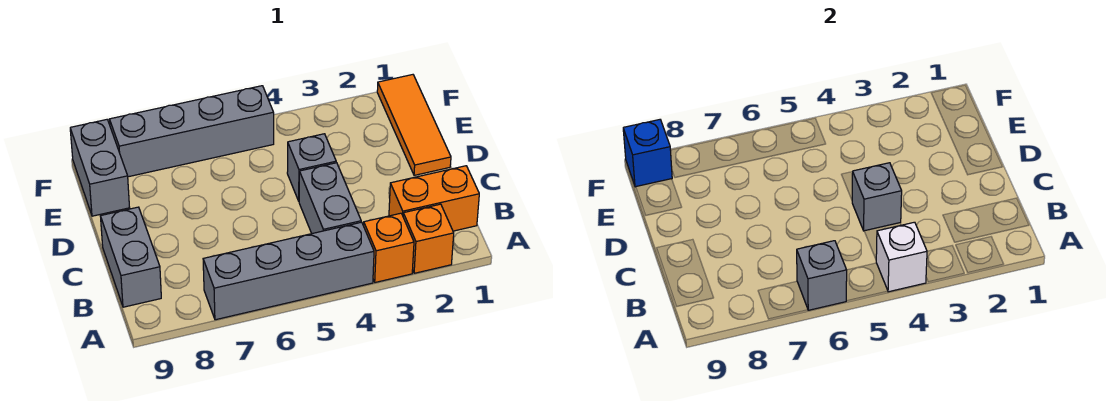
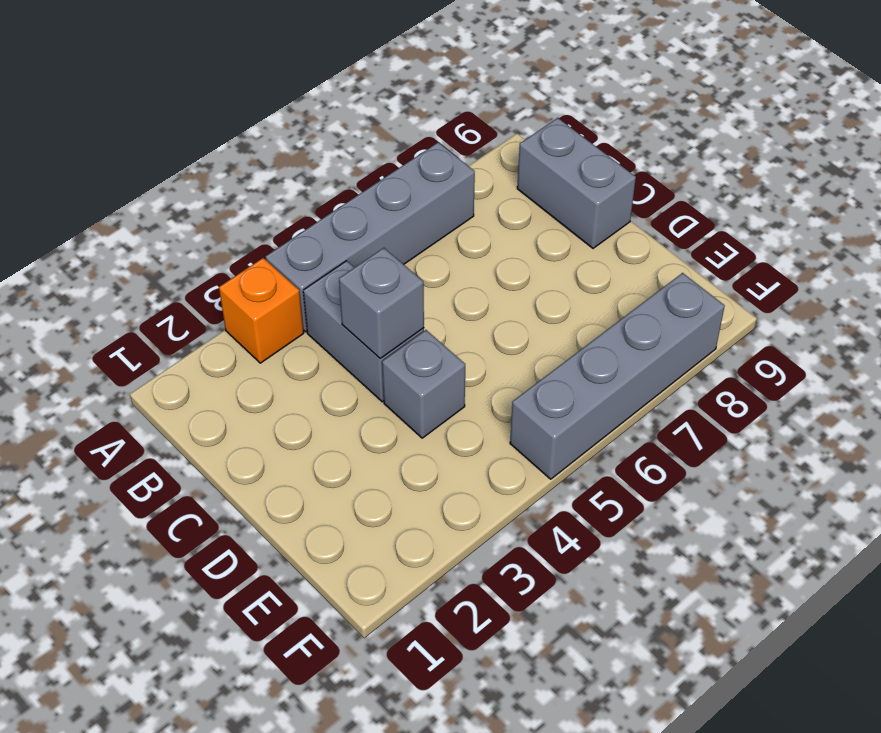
none -> orange brick A2 level 1
none -> orange brick B1:B2 level 1
none -> orange tile D1:F1 level 1

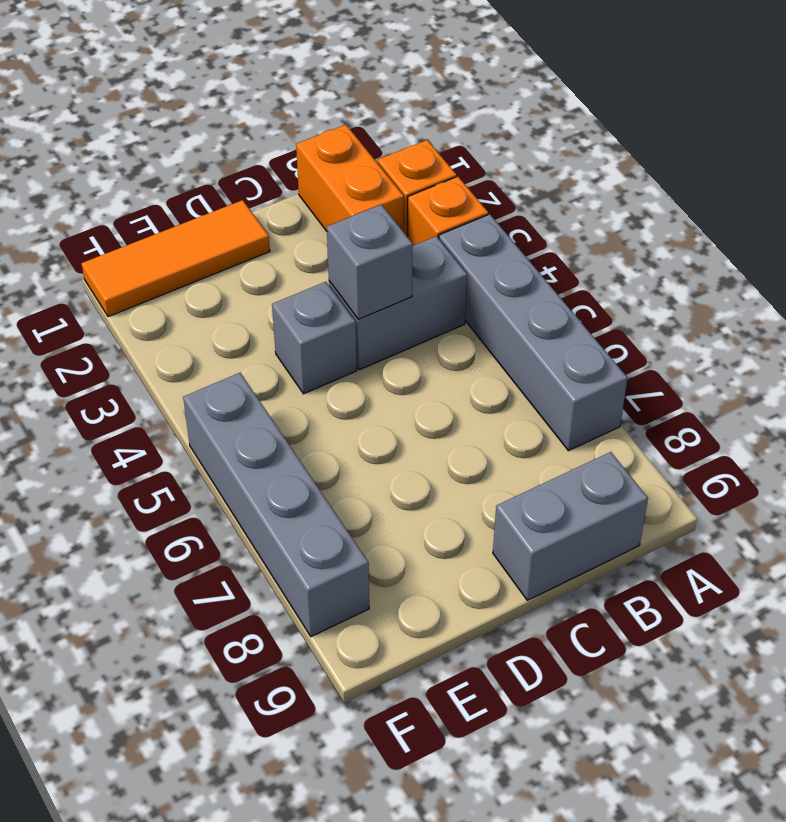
none -> grey brick E9:F9 level 1
none -> white brick A4 level 2
none -> grey brick A6 level 2

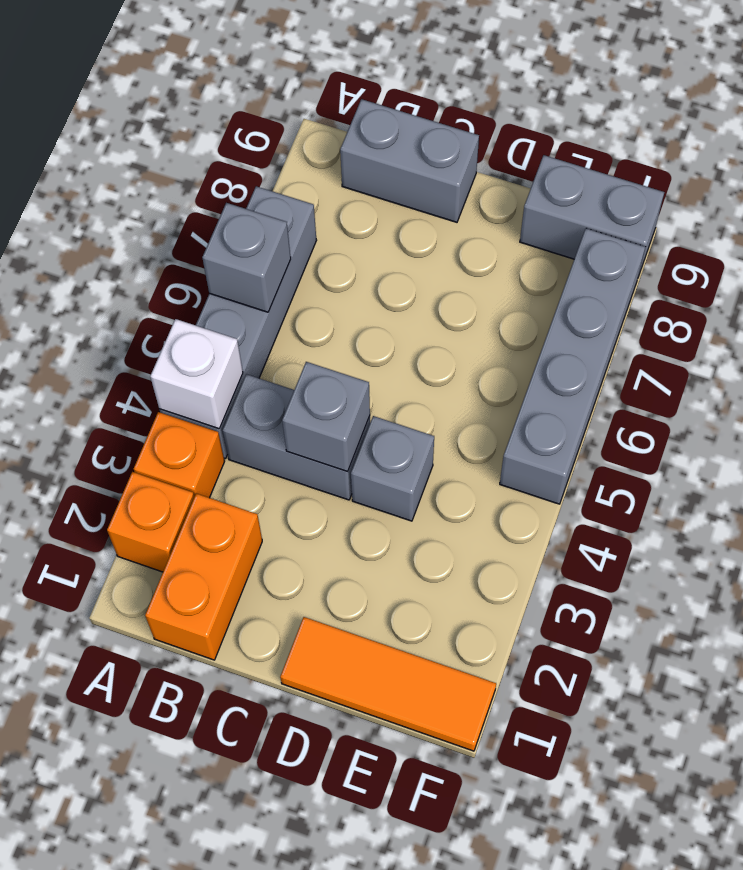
none -> blue brick F9 level 2

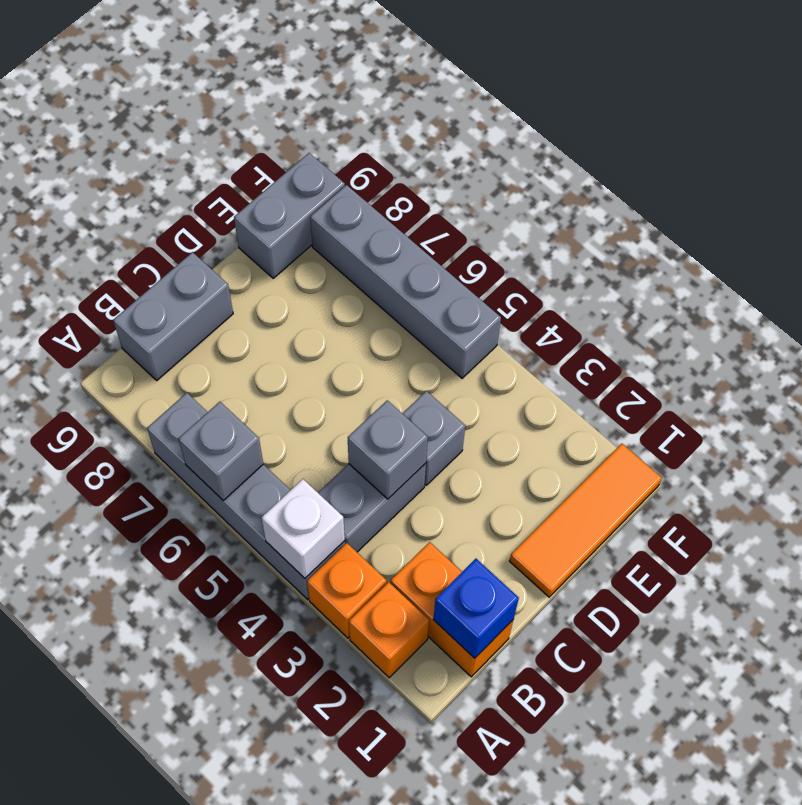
blue brick B1 level 2 -> blue brick F9 level 2

